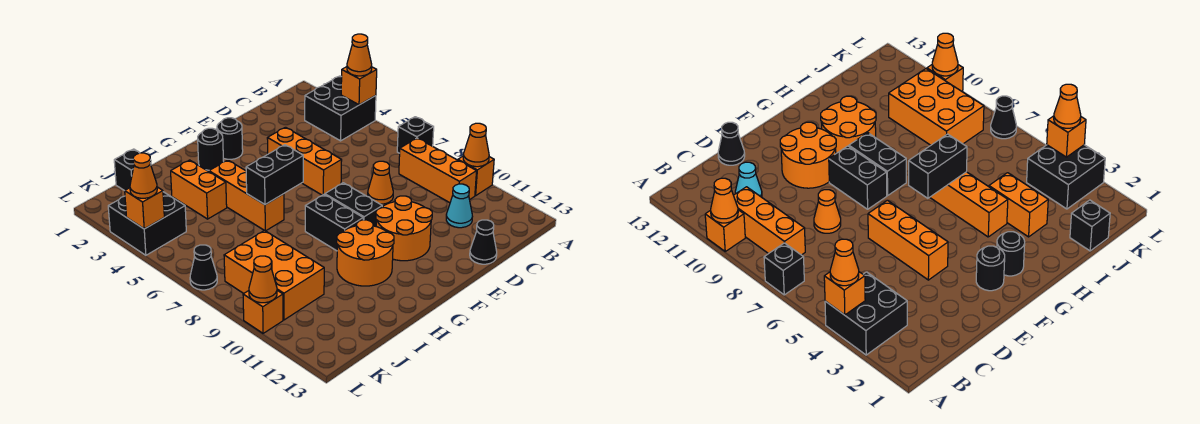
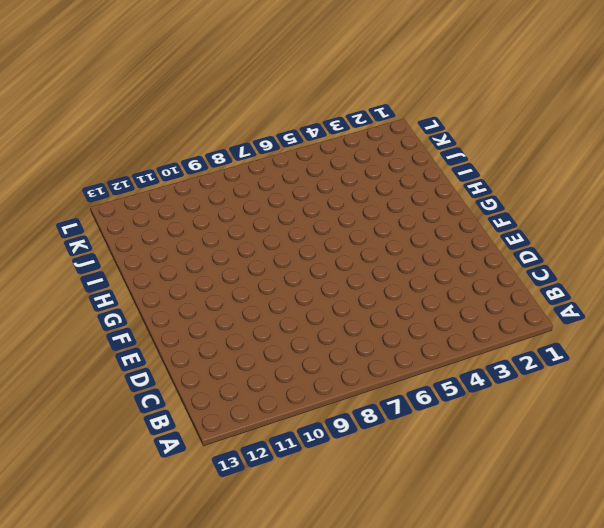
none -> black brick A3:B4 level 1
none -> black brick A7 level 1
none -> orange brick A10 level 1

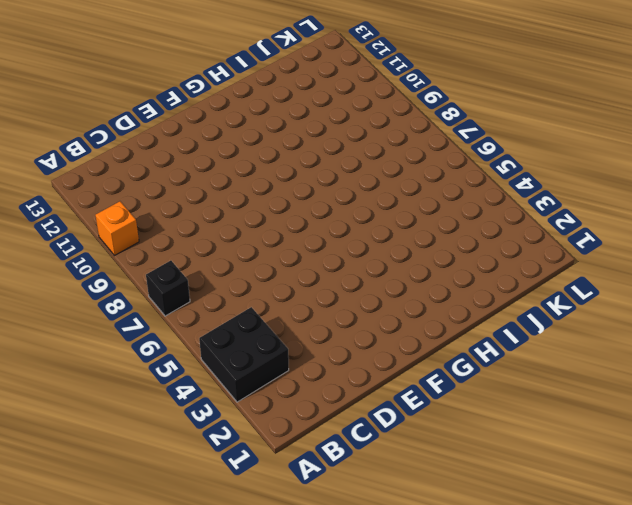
none -> orange brick B8:B10 level 1
none -> cyan cone C11 level 1
none -> orange cone D8 level 1

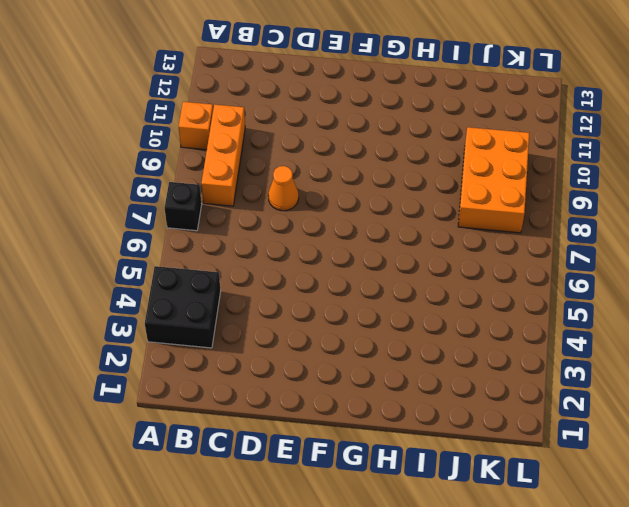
none -> cyan cone C11 level 1
none -> black cone D13 level 1
none -> orange brick E4:E6 level 1

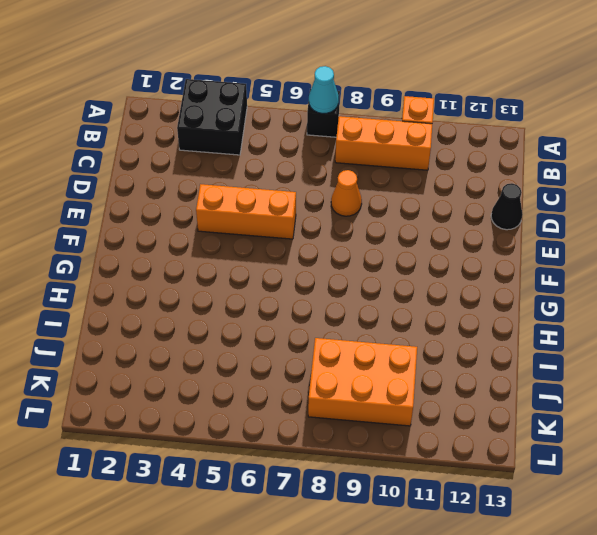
cyan cone A7 level 2 -> cyan cone C11 level 1
none -> orange round brick E10:F11 level 1
none -> black round brick F2 level 1
none -> black brick F8:F9 level 1

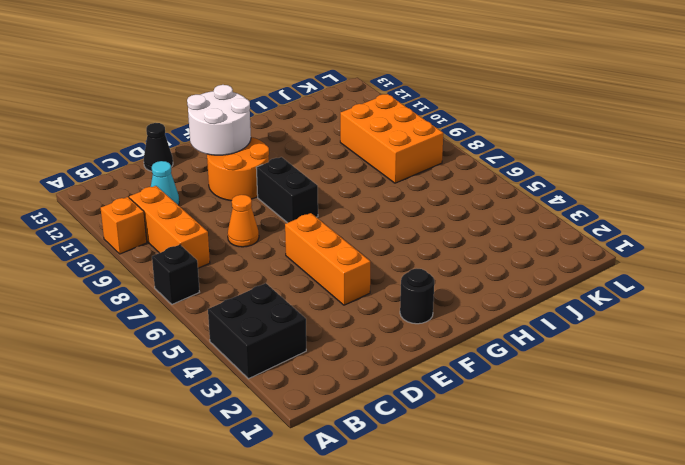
white round brick E11:F12 level 2 -> none
none -> black round brick G2 level 1
none -> black brick G8:G9 level 1
none -> orange round brick G10:H11 level 1

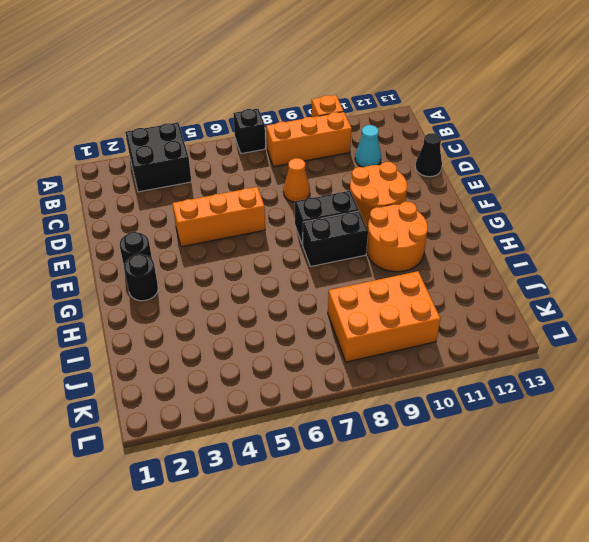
none -> orange brick H4:H6 level 1
none -> orange brick I3:I4 level 1
none -> black brick J1 level 1

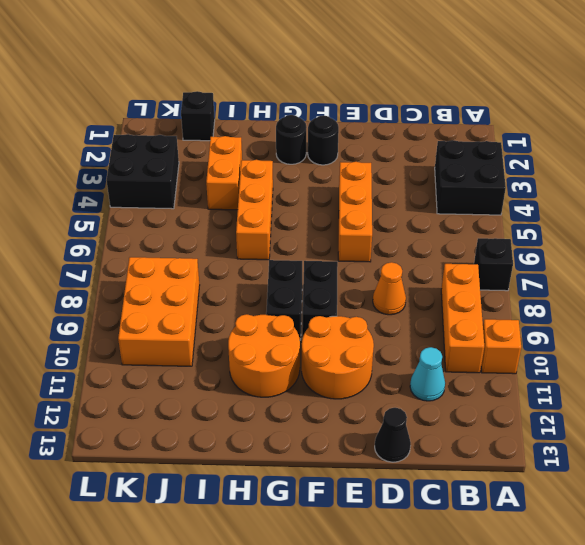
none -> black cone L7 level 1
none -> orange brick L10 level 1
none -> orange brick A4 level 2

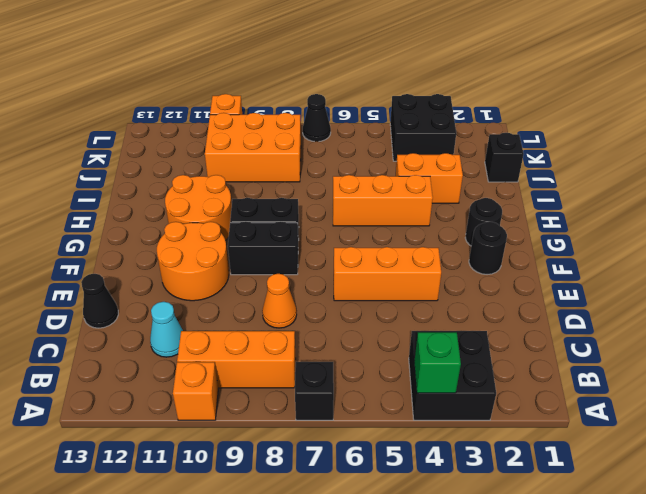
green brick A4 level 2 -> orange brick A4 level 2
none -> orange cone A10 level 2
none -> black brick G6:H6 level 2
none -> orange brick L4 level 2

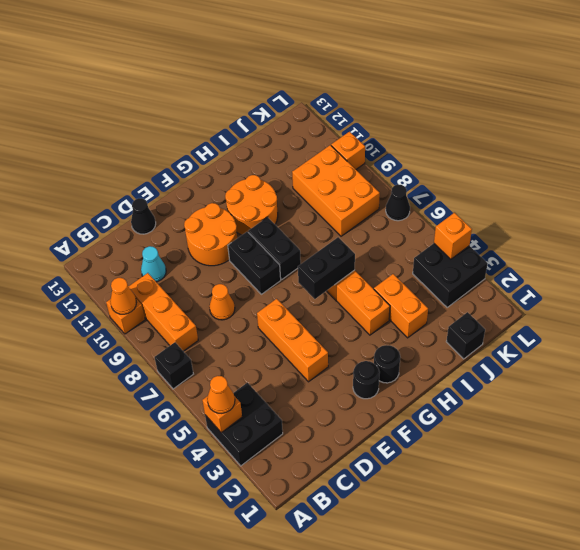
none -> orange cone L10 level 2
none -> orange cone L4 level 3

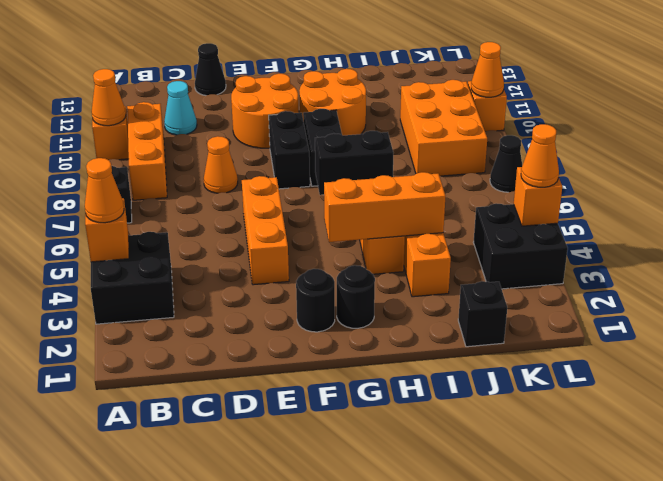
orange brick G4:I4 level 2 -> none

